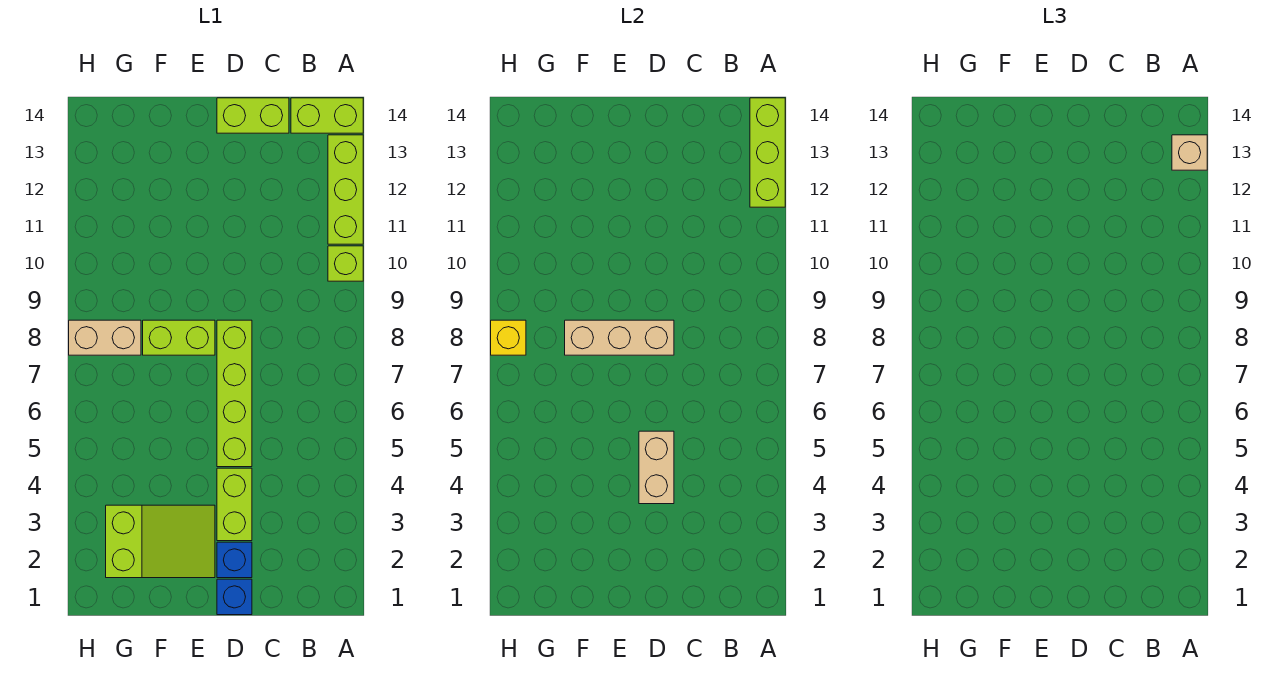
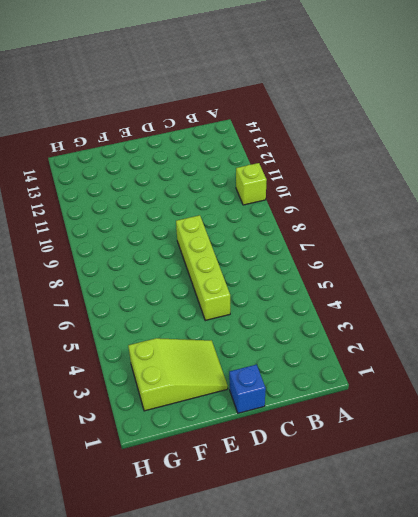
none -> lime brick A11:A13 level 1
none -> lime brick A14:B14 level 1
none -> lime brick C14:D14 level 1

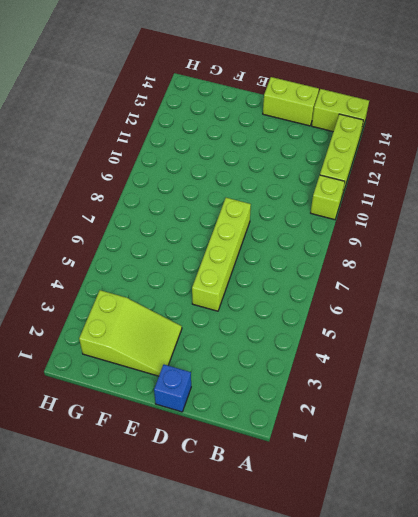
none -> blue brick D2 level 1
none -> lime brick D3:D4 level 1
none -> lime brick E8:F8 level 1

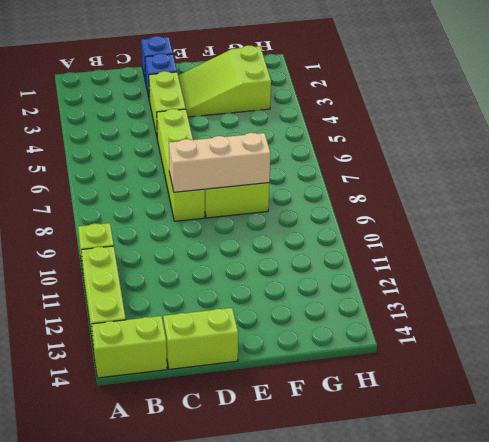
none -> tan brick G8:H8 level 1
none -> lime brick A12:A14 level 2
none -> tan brick D4:D5 level 2

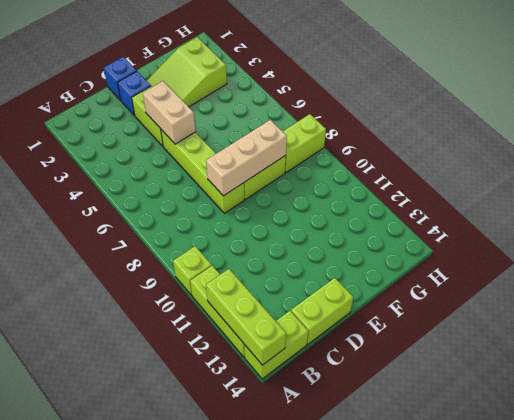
lime brick G8:H8 level 1 -> tan brick G8:H8 level 1
none -> yellow brick H8 level 2
none -> tan brick A13 level 3

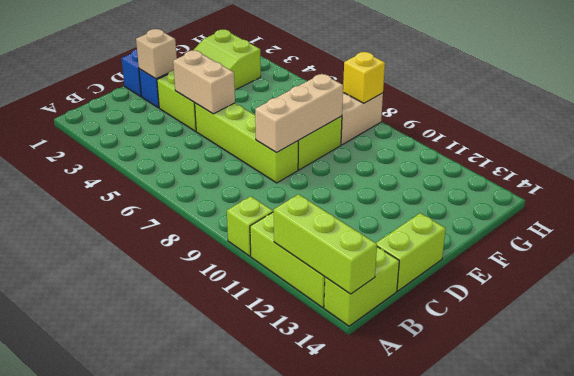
tan brick D2 level 2 -> tan brick A13 level 3

